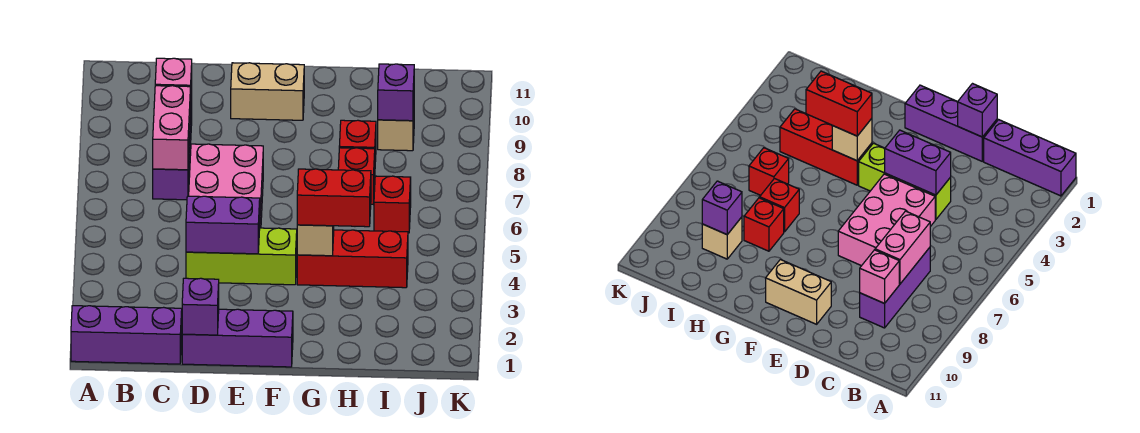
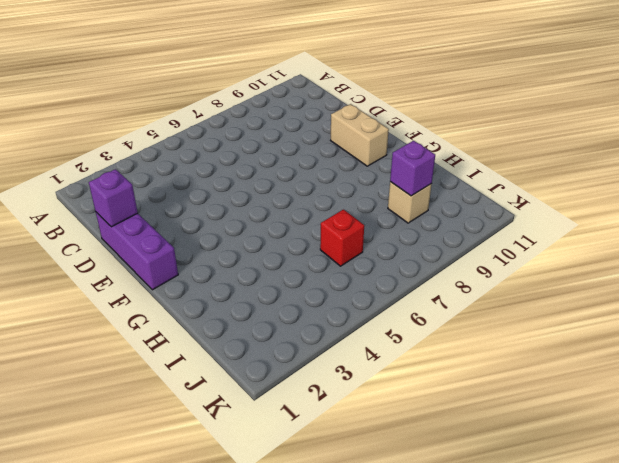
none -> purple brick A1:C1 level 1
none -> purple brick C7:C9 level 1
none -> lime brick D4:F4 level 1

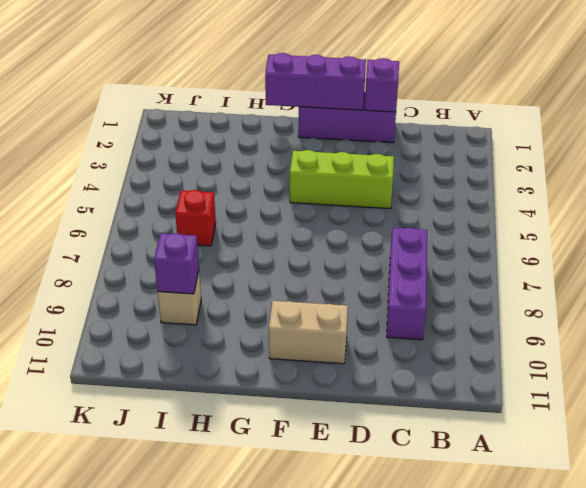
purple brick E1:G1 level 2 -> purple brick A1:C1 level 1
none -> pink brick D5:E7 level 1
none -> red brick G4:I4 level 1
none -> red brick H7 level 1

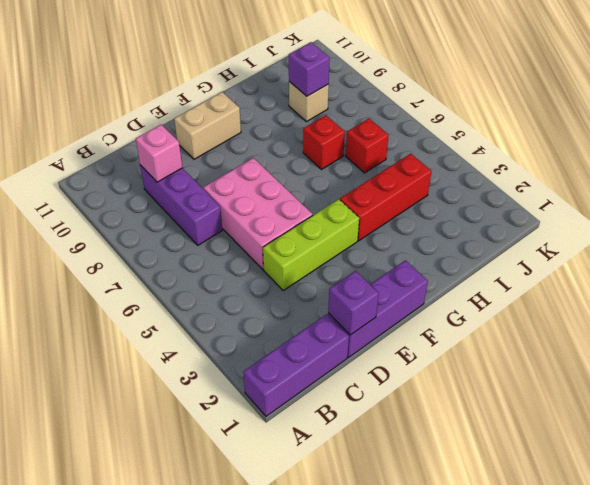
none -> red brick H8 level 1
none -> pink brick C7:C8 level 2
none -> purple brick D4:E4 level 2

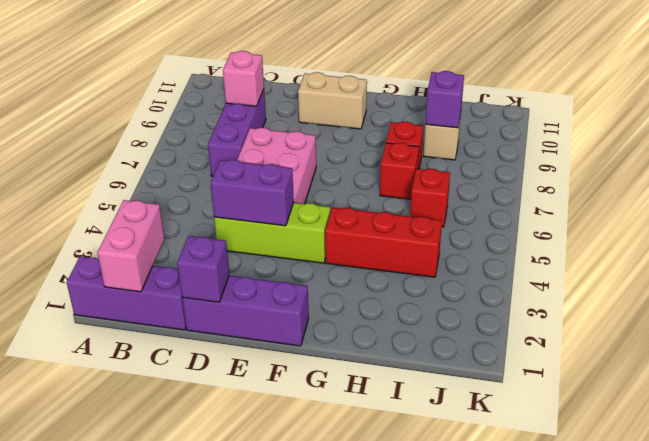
pink brick B1:B2 level 2 -> pink brick C7:C8 level 2
none -> tan brick G4 level 2
none -> red brick G4:H4 level 3

